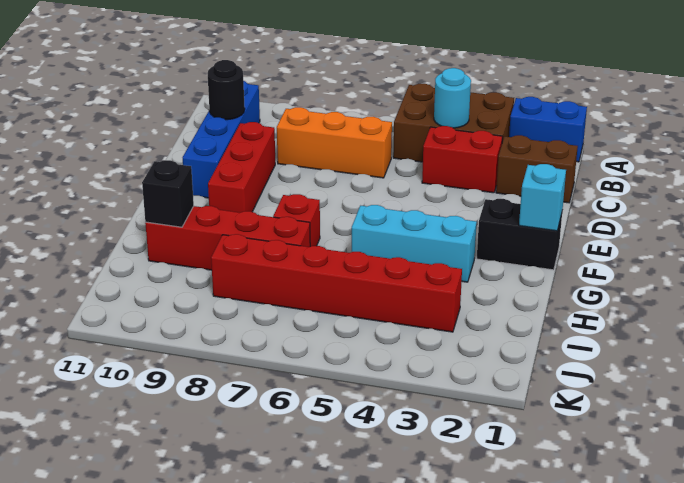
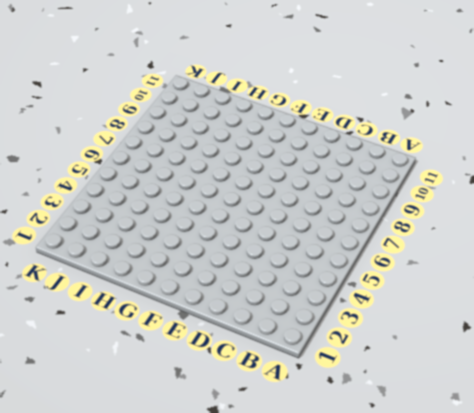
none -> blue brick A1:A2 level 1
none -> brown brick A3:B5 level 1
none -> blue brick B10:E10 level 1

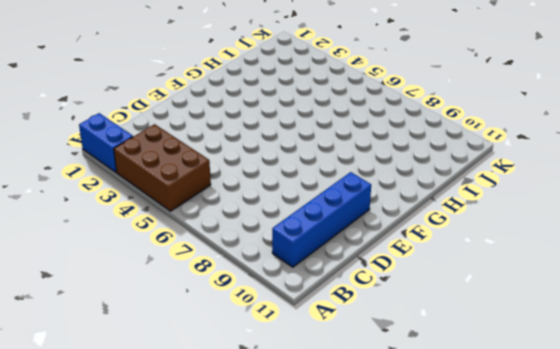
none -> brown brick C1:C2 level 1
none -> red brick C3:C4 level 1
none -> orange brick C6:C8 level 1

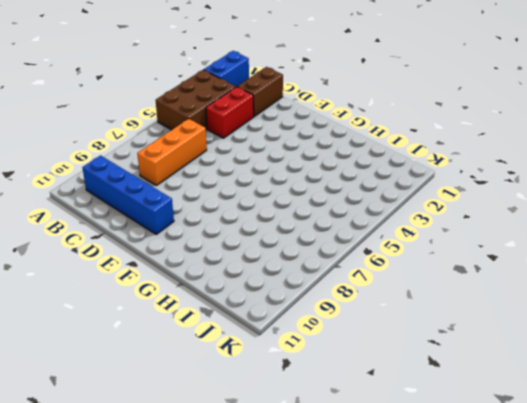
none -> red brick D9:F9 level 1
none -> black brick F1:F2 level 1
none -> cyan brick G3:G5 level 1

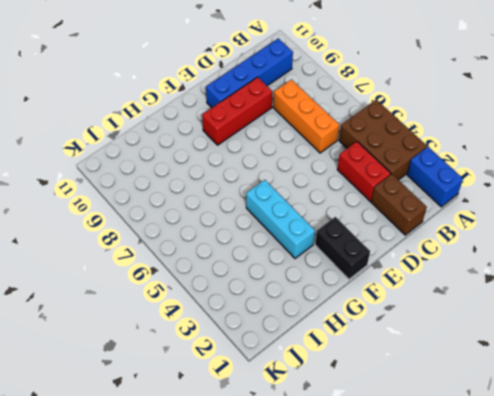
none -> red brick G7 level 1
none -> red brick H7:H10 level 1
none -> red brick I3:I8 level 1

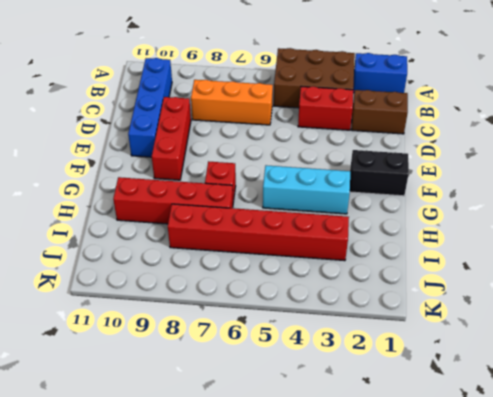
none -> cyan round brick B4 level 2
none -> black round brick C10 level 2
none -> cyan brick F1 level 2

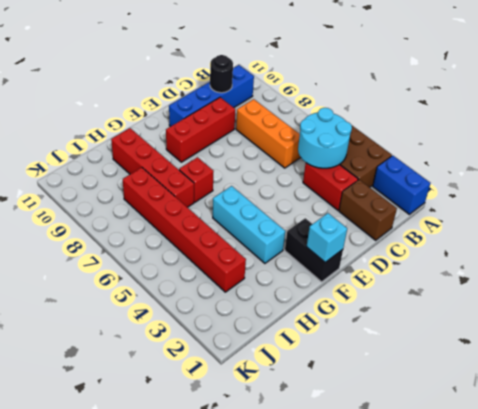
cyan round brick B4:C5 level 2 -> cyan round brick B4 level 2
none -> black brick H10 level 2

